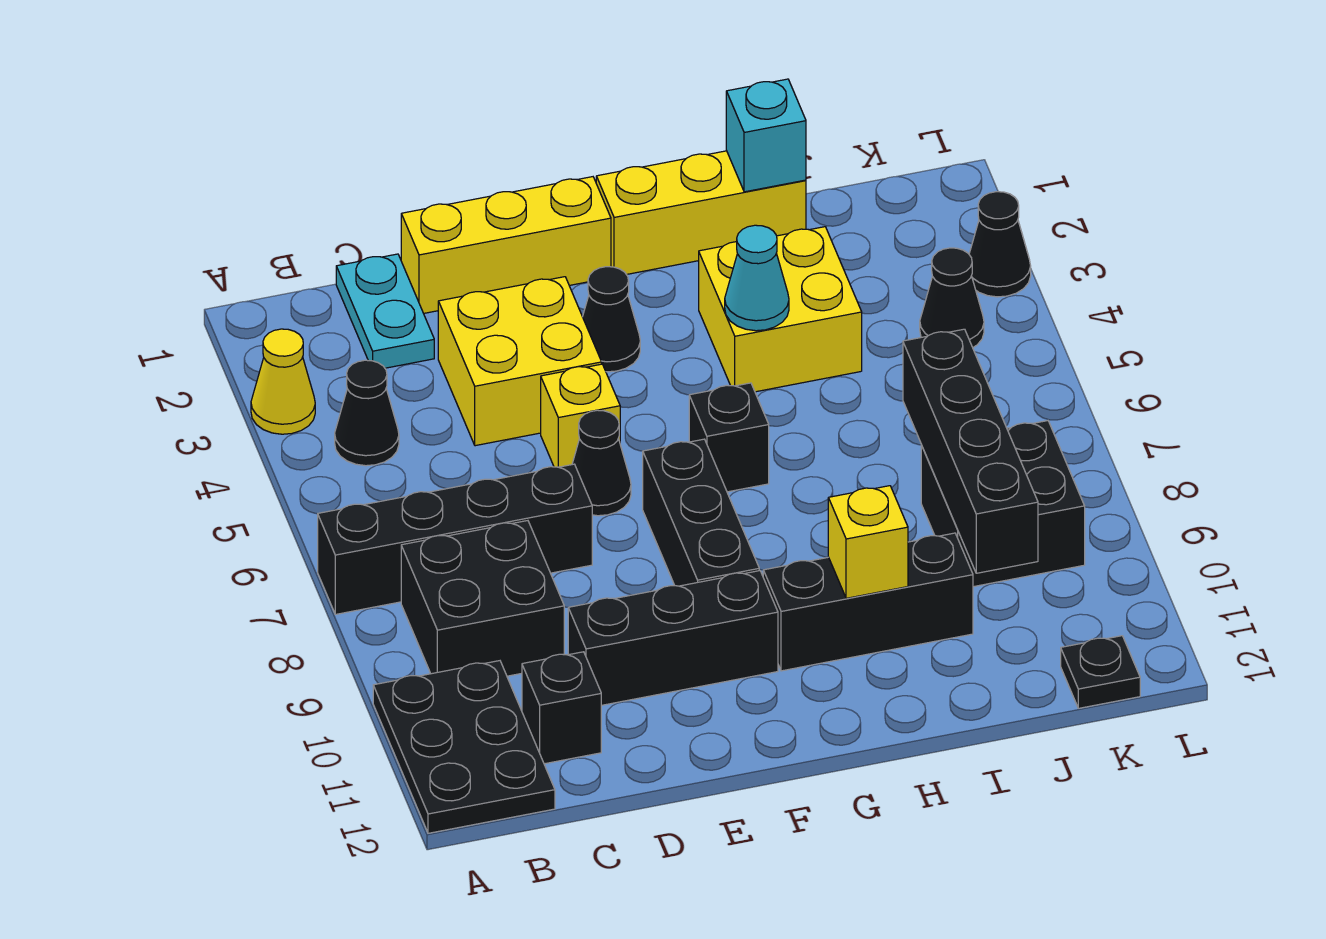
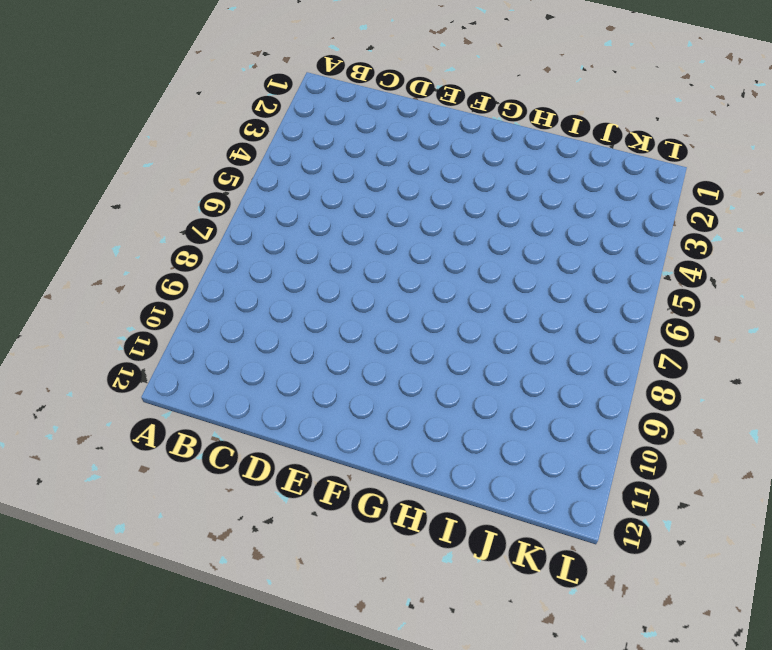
none -> yellow cone A3 level 1
none -> black brick A7:D7 level 1
none -> black plate A10:B12 level 1

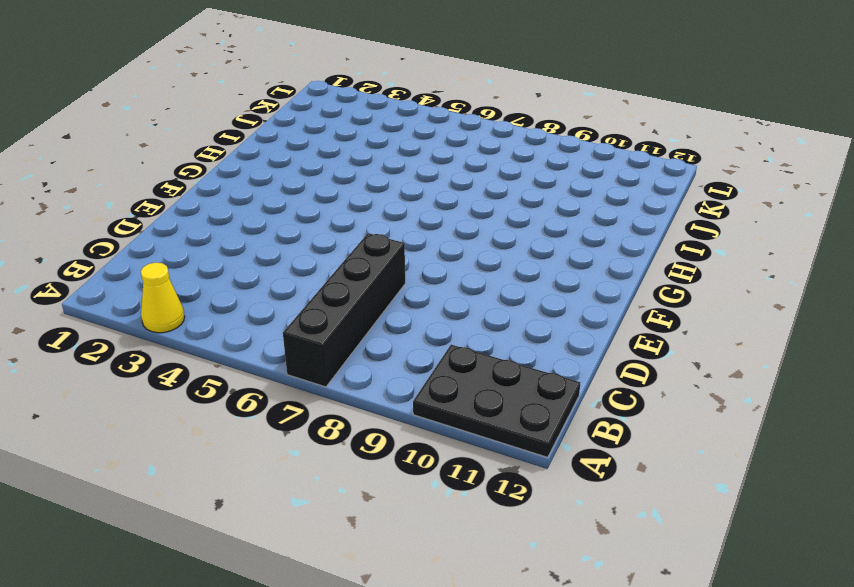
none -> black cone B4 level 1
none -> black brick B8:C9 level 1
none -> cyan plate C1:C2 level 1

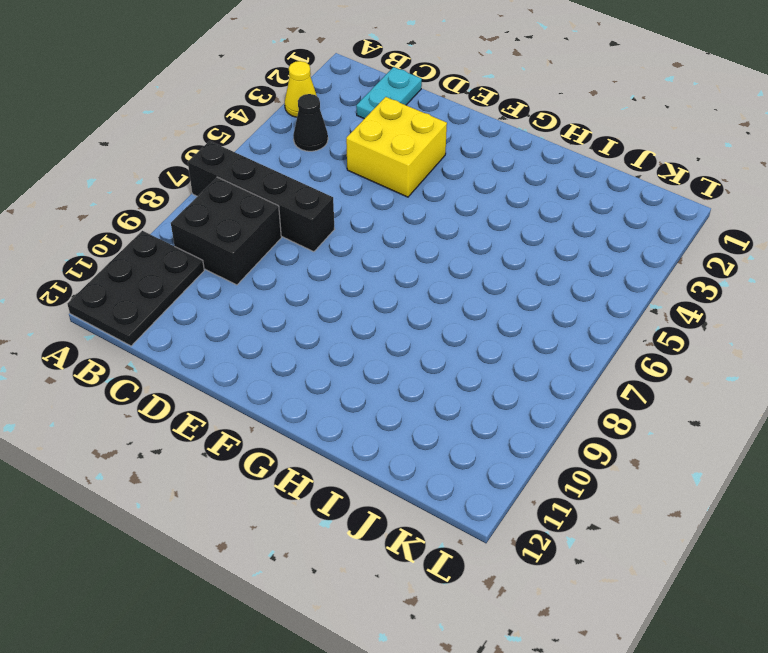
none -> black brick C11 level 1
none -> yellow brick D1:F1 level 1
none -> black brick D10:F10 level 1

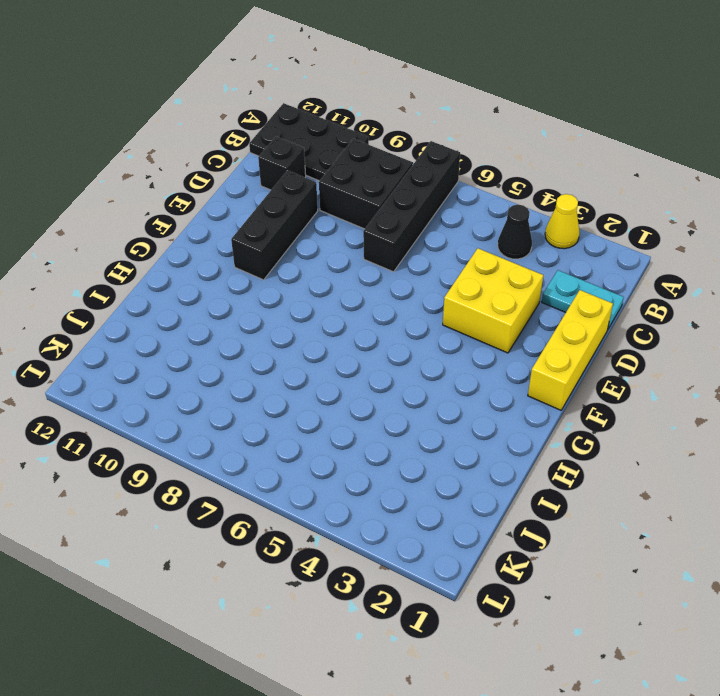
none -> yellow brick E5 level 1
none -> black cone E6 level 1
none -> black cone F3 level 1

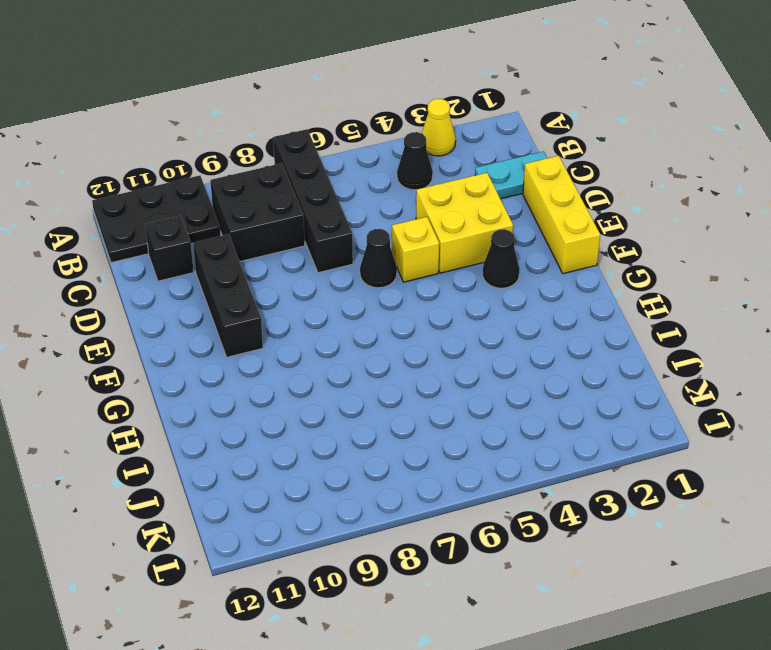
none -> black brick F7:F9 level 1
none -> yellow brick G1:I1 level 1
none -> black brick G6 level 1

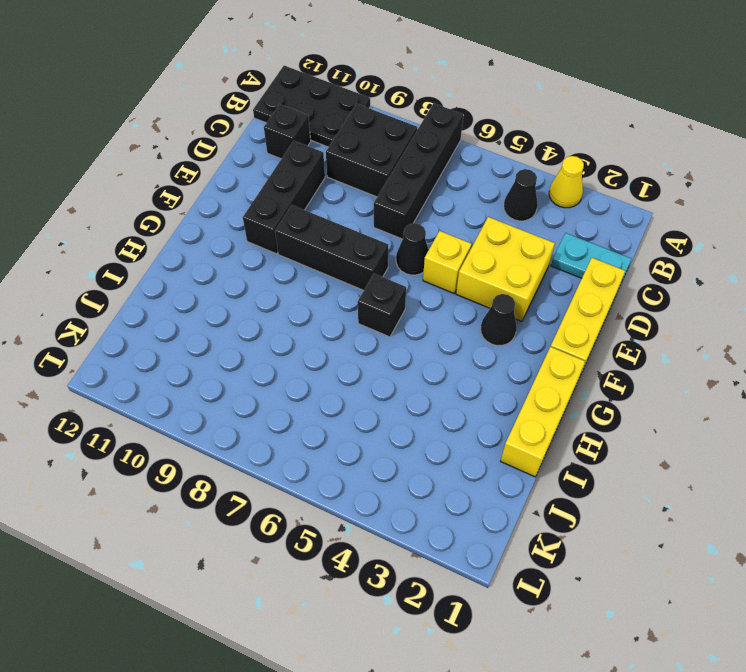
none -> black brick G10:I10 level 1
none -> yellow brick H3:I4 level 1
none -> black brick J8:K9 level 1

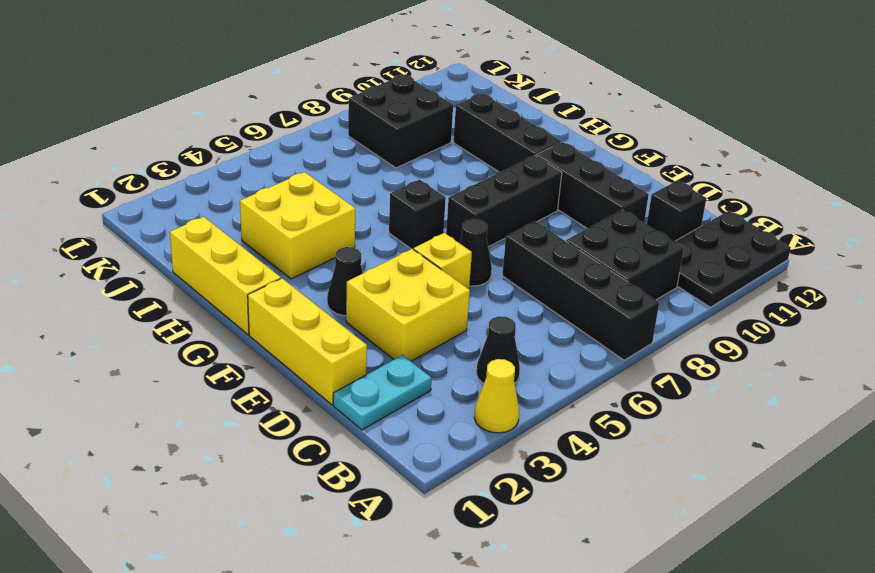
none -> black cone K4 level 1
none -> black plate K12 level 1
none -> black cone L3 level 1

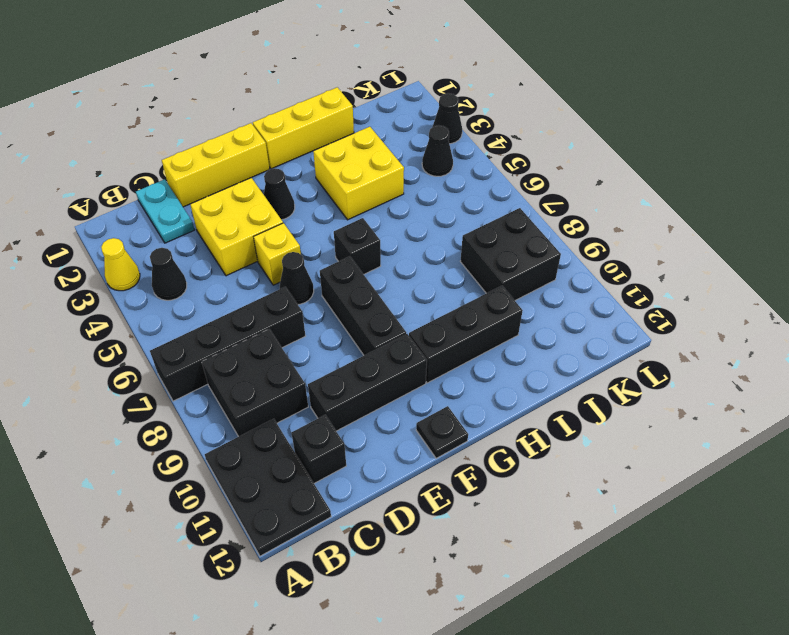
black plate F12 level 1 -> black plate K12 level 1
none -> cyan cone H4 level 2
none -> yellow brick H10 level 2
none -> cyan brick I1 level 2

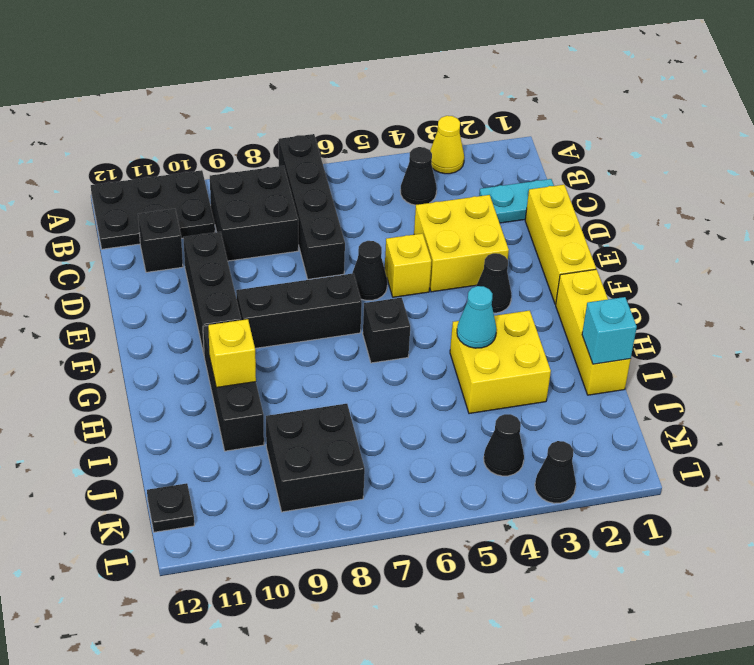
none -> black brick J7:J10 level 2

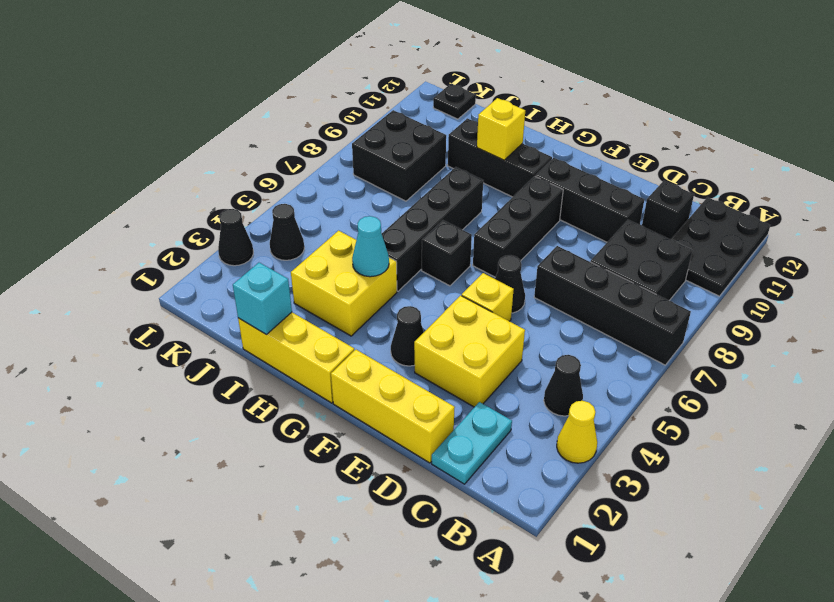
black brick H5:H8 level 1 -> black brick J7:J10 level 2

